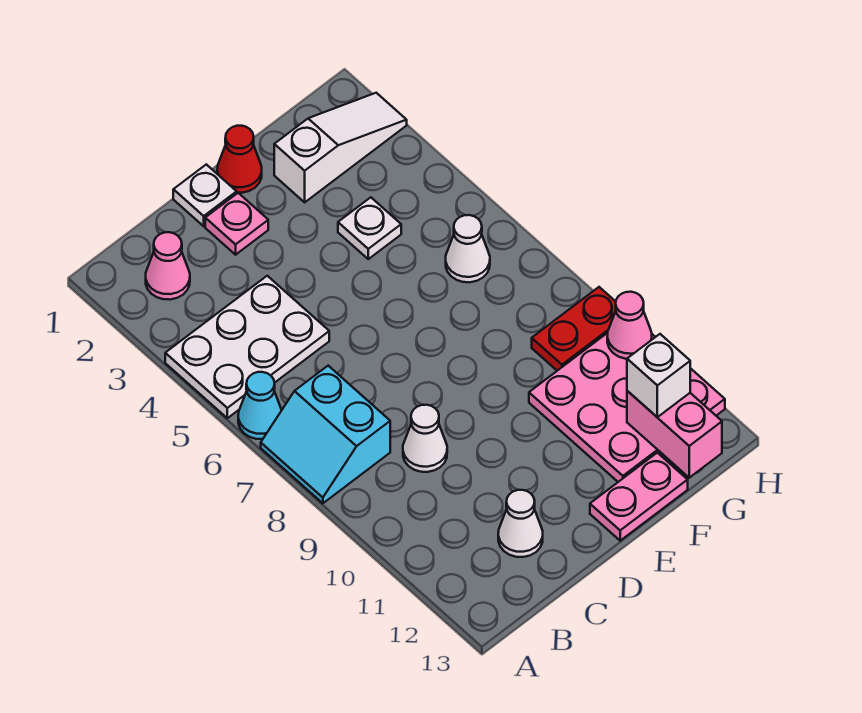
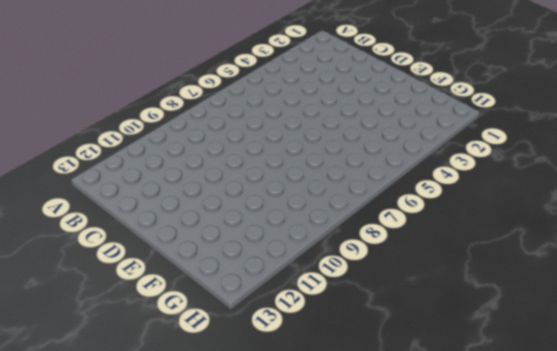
none -> white plate A4:C5 level 1
none -> cyan cone A6 level 1
none -> cyan slope A7:B8 level 1 top B

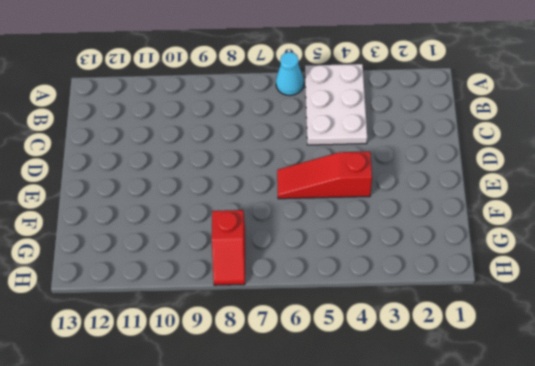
red slope E4:E6 level 1 top 4 -> none
red slope G8:H8 level 1 top G -> none
none -> cyan slope A7:B8 level 1 top B
none -> pink cone B2 level 1
none -> white cone C9 level 1

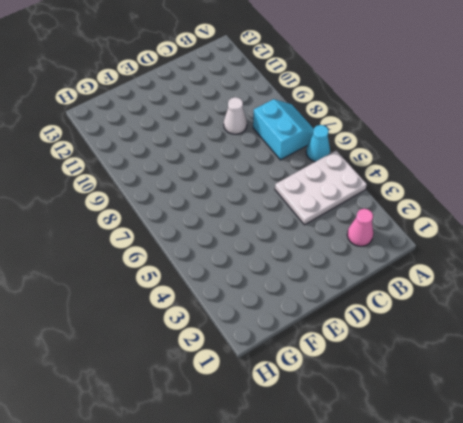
none -> white cone C12 level 1
none -> white plate D1 level 1
none -> pink plate D2 level 1

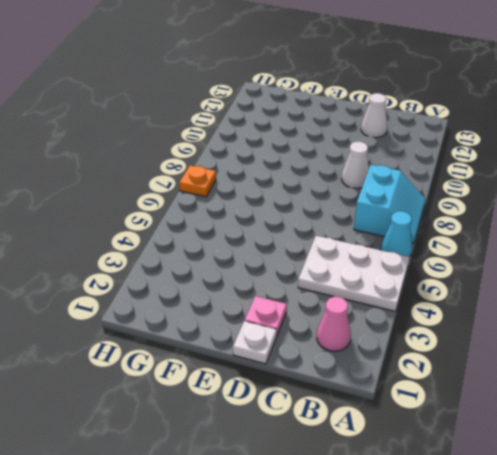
orange plate H7 level 1 -> none
none -> red cone E1 level 1
none -> pink plate E13:F13 level 1
none -> white slope F2:H2 level 1 top F

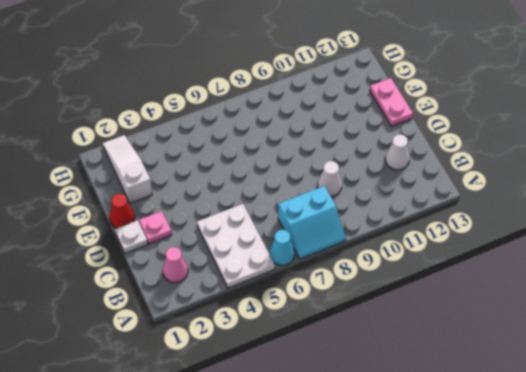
none -> white plate F4 level 1
none -> pink plate F10:H12 level 1
none -> white cone G6 level 1

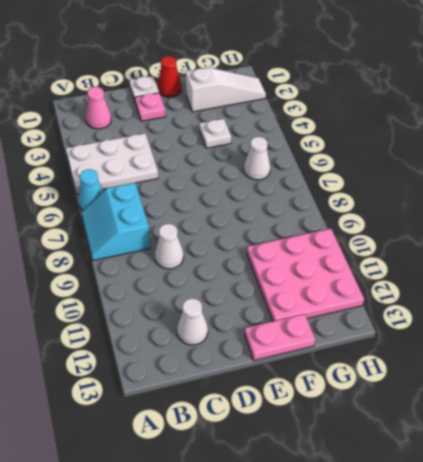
none -> red plate G9:H9 level 1
none -> pink brick G12:G13 level 2
none -> pink cone H10 level 2

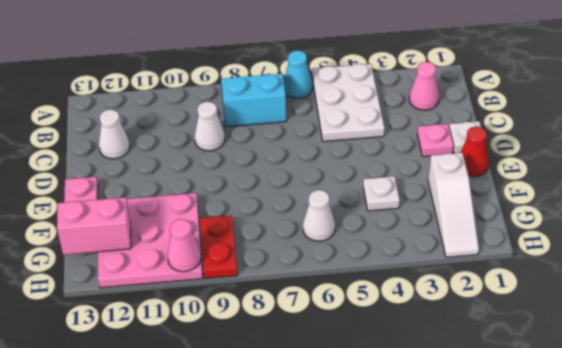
none -> white brick G12 level 3

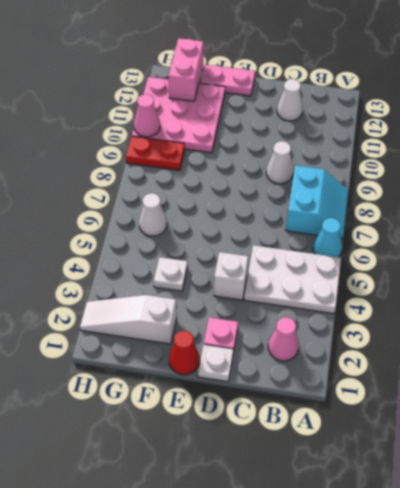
white brick D4 level 1 -> white brick G12 level 3

